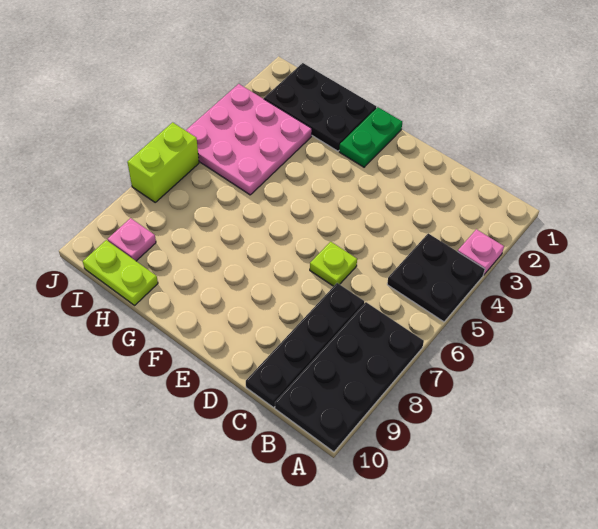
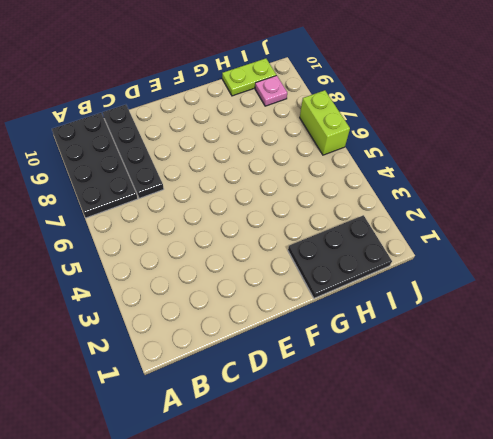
none -> pink plate A3 level 1
none -> black plate A4:B5 level 1

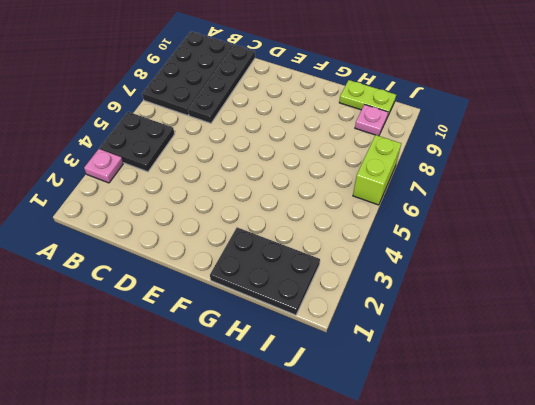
none -> lime plate D6 level 1
none -> green plate F1:F2 level 1

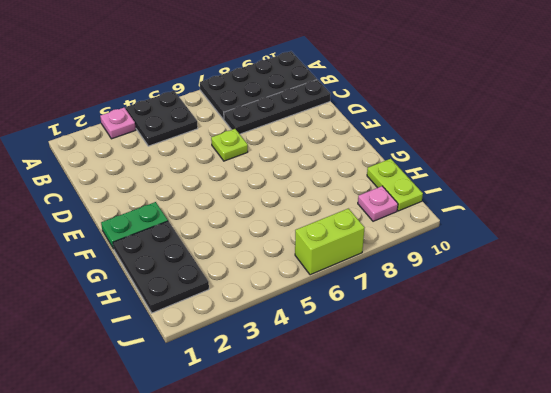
none -> pink plate H3:J5 level 1

